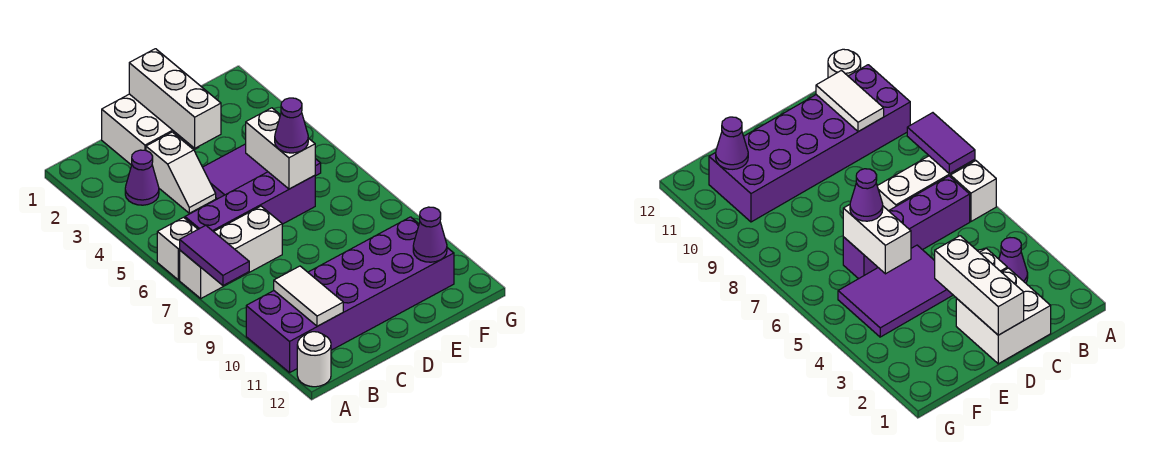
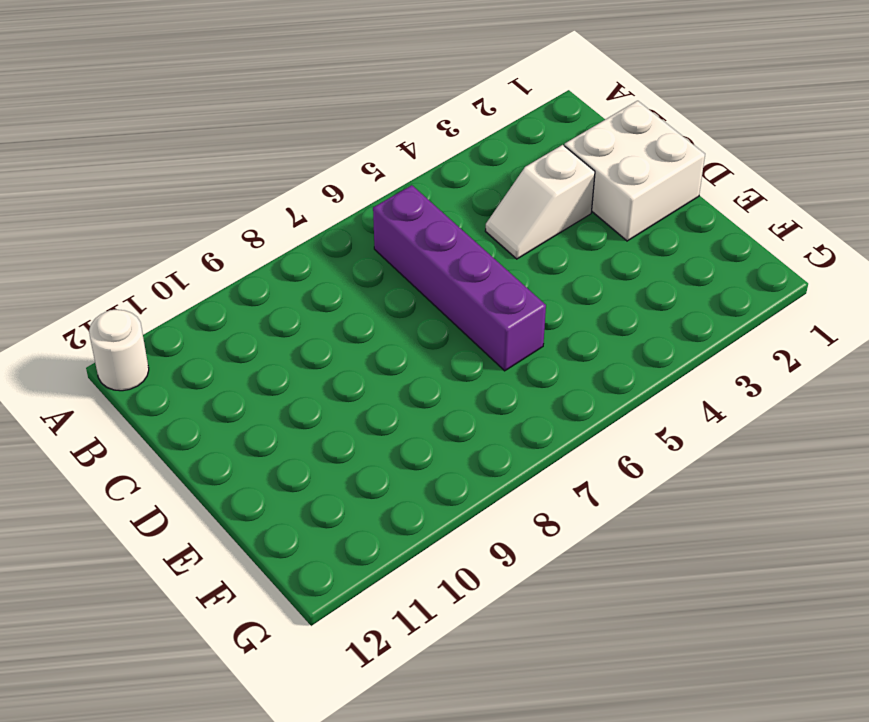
none -> white brick A6 level 1
none -> white brick A7:C7 level 1
none -> purple brick A10:F11 level 1

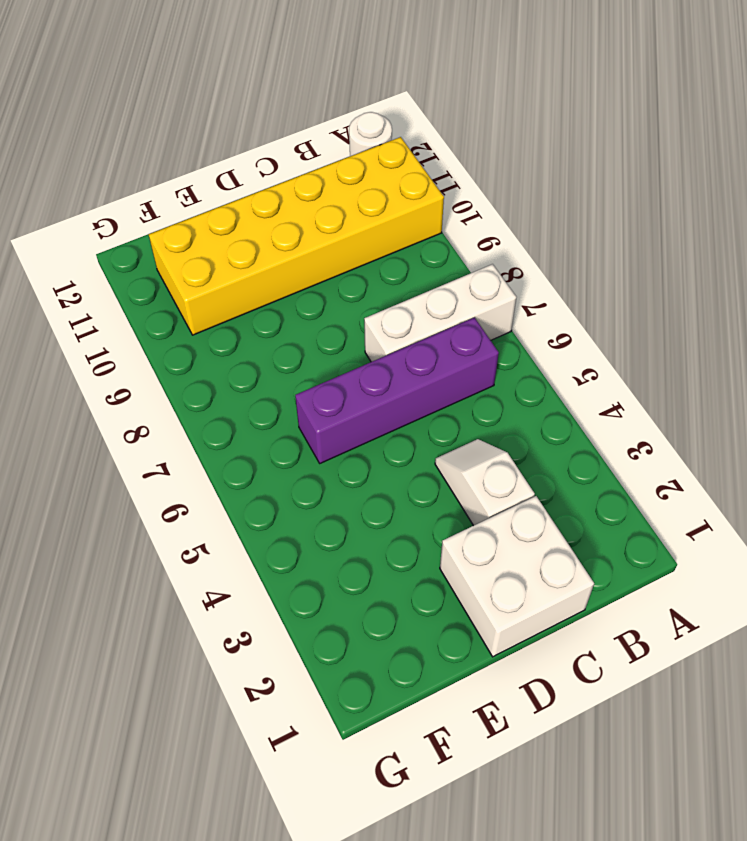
yellow brick A10:F11 level 1 -> purple brick A10:F11 level 1
none -> white brick A6 level 1
none -> purple cone B3 level 1
none -> purple tile D4:F5 level 1

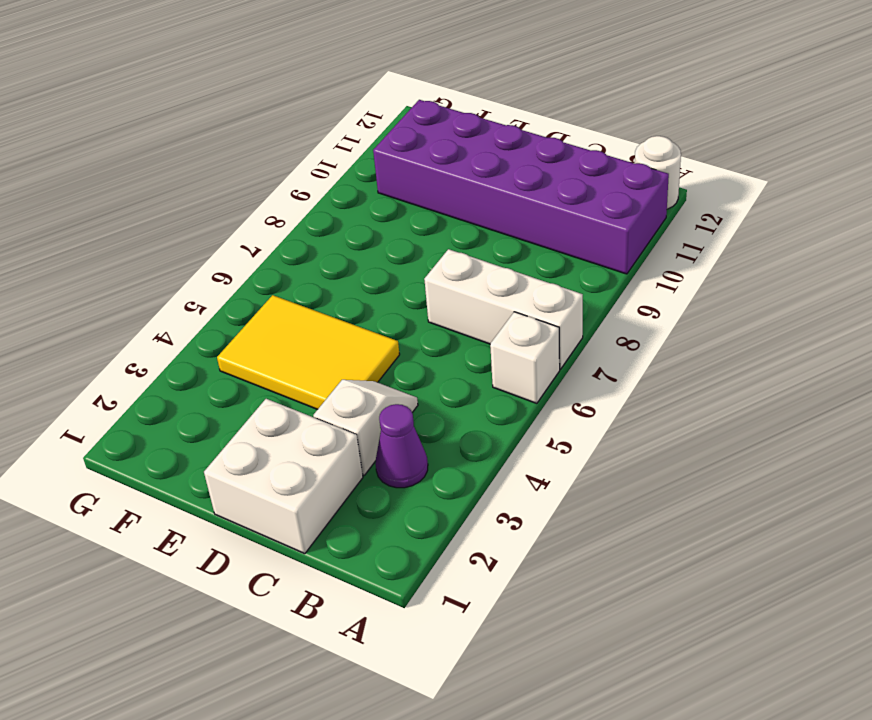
yellow tile D4:F5 level 1 -> purple tile D4:F5 level 1
none -> purple brick B6:E6 level 1
none -> purple tile A7:A8 level 2
none -> white tile B10:B11 level 2

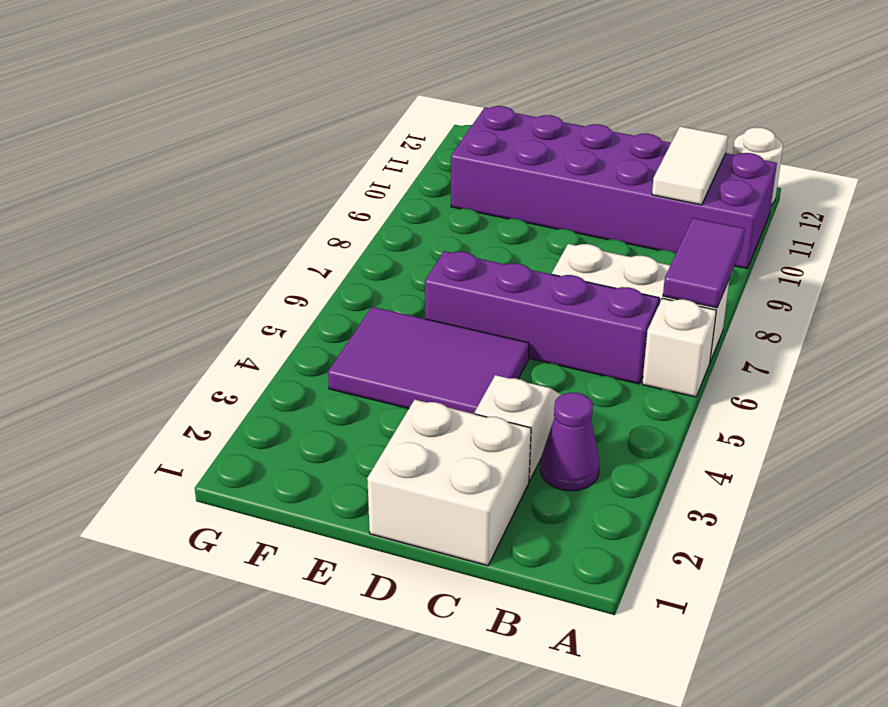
none -> white brick D1:D3 level 2
none -> white brick E5:E6 level 2
none -> purple cone F11 level 2

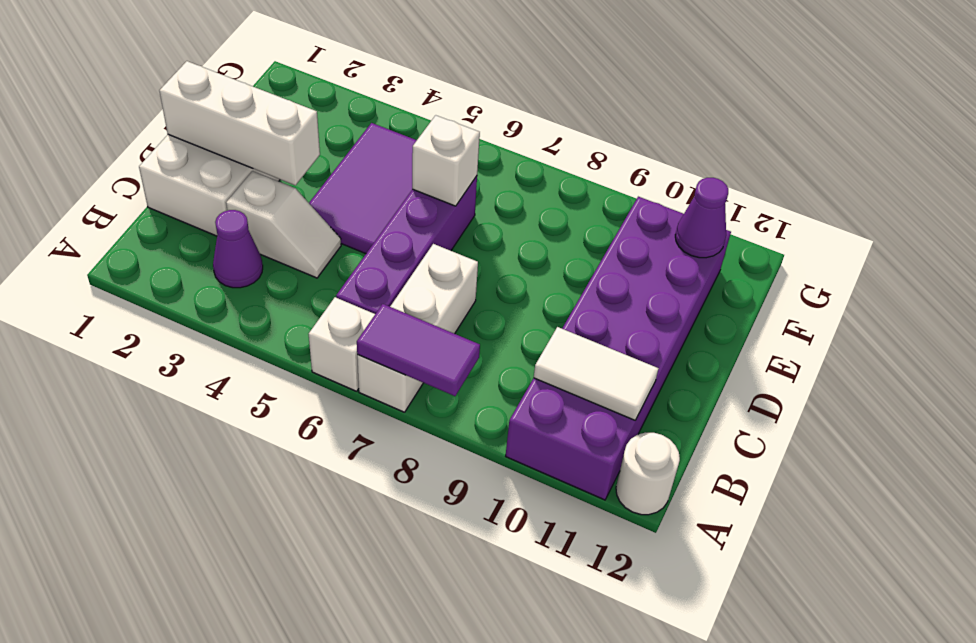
white brick E6 level 2 -> white brick E5:E6 level 2
none -> purple cone E6 level 3

